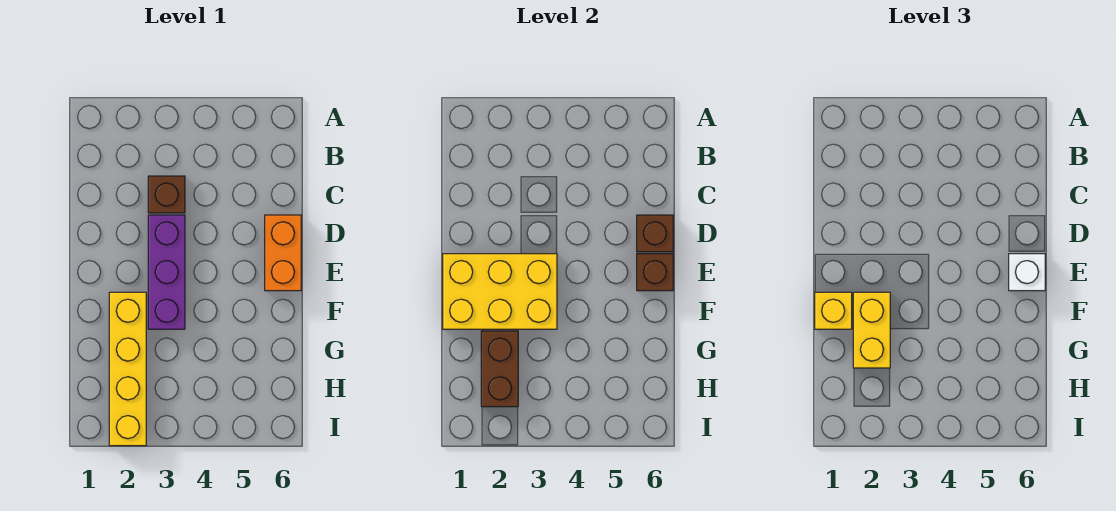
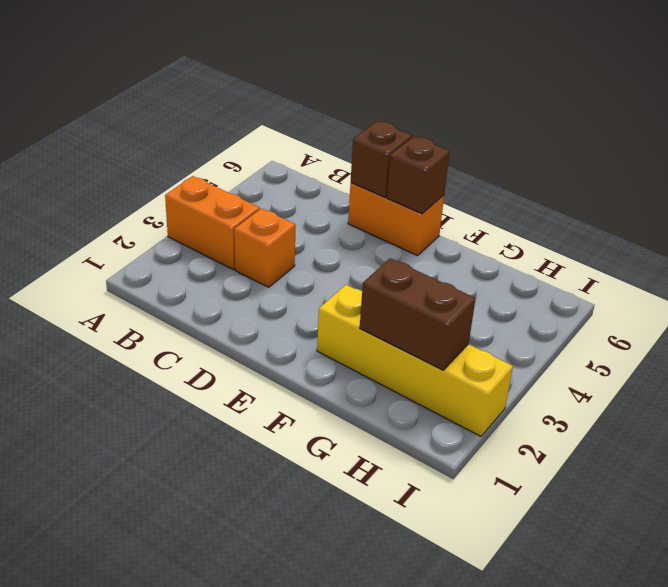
orange brick A3:B3 level 1 -> none
orange brick C3 level 1 -> brown brick C3 level 1
none -> purple brick D3:F3 level 1
none -> yellow brick E1:F3 level 2

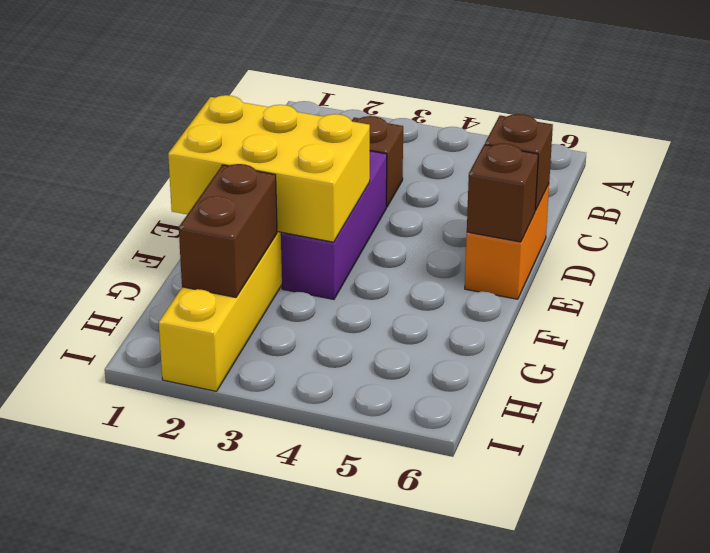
none -> white brick E6 level 3
none -> yellow brick F1 level 3

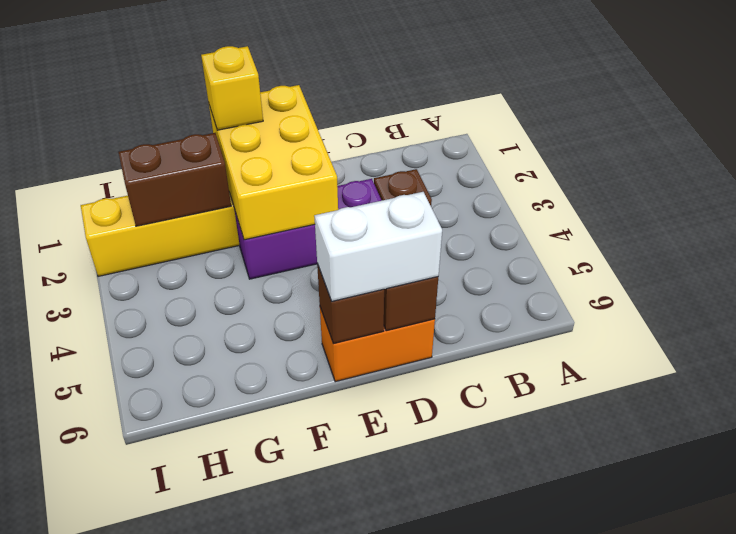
white brick D6:E6 level 3 -> white brick E6 level 3
none -> yellow brick F2:G2 level 3

